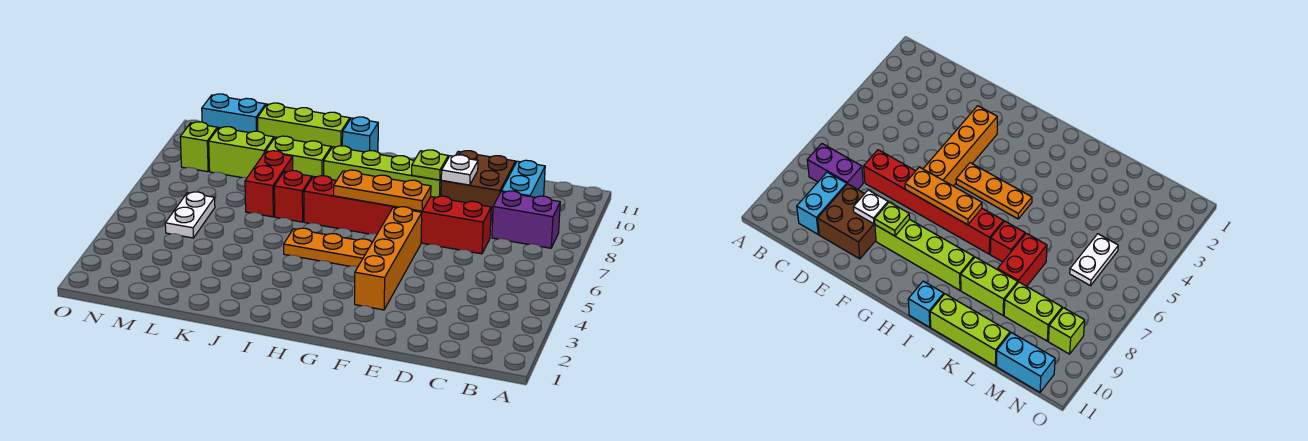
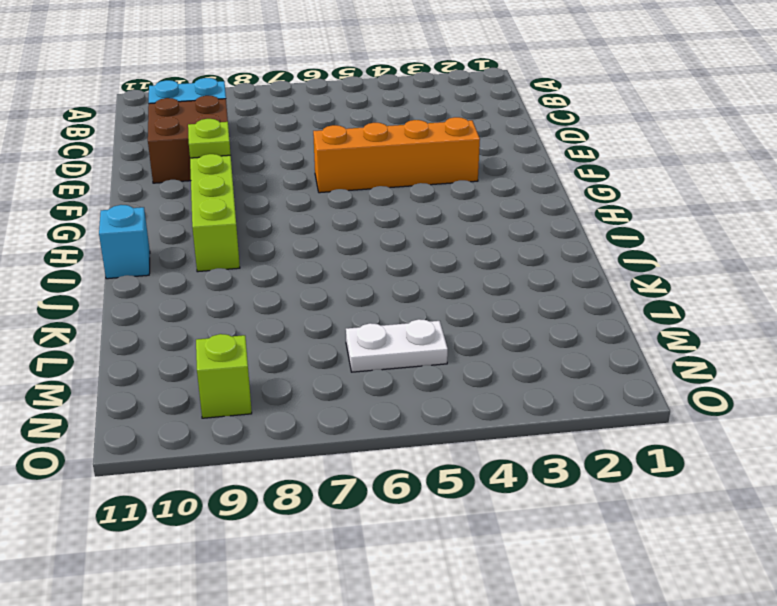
none -> purple brick B8:C8 level 1
none -> red brick D7:I7 level 1
none -> orange plate G5:I5 level 1

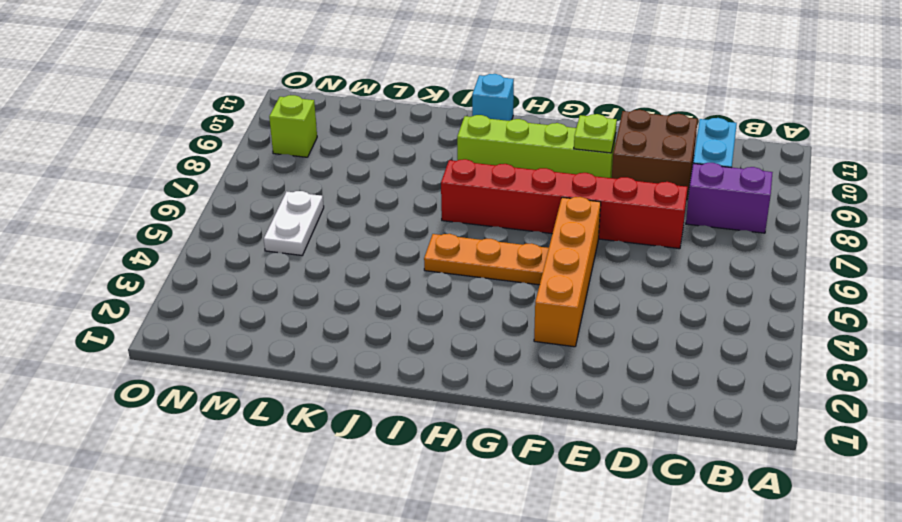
none -> red brick J7 level 1
none -> lime brick J9:K9 level 1
none -> lime brick J11:L11 level 1

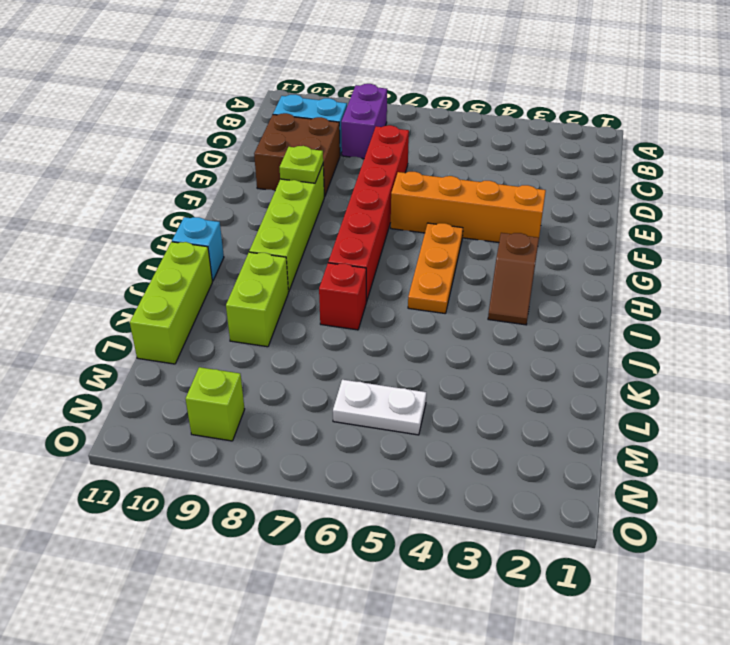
brown slope H3:I3 level 1 top H -> none
none -> red brick K7:K8 level 1
none -> lime brick L9:M9 level 1
none -> cyan brick M11:N11 level 1

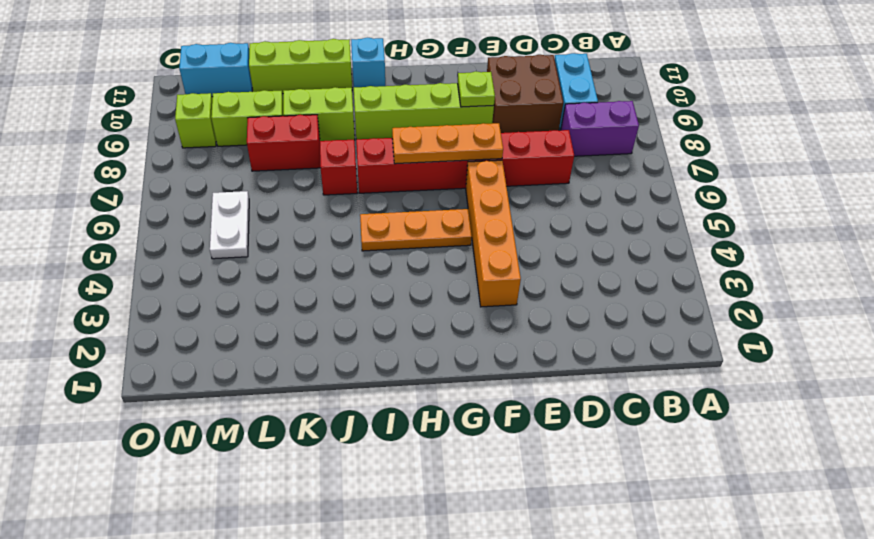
red brick K8:L8 level 1 -> red brick K7:K8 level 1
none -> white plate E9 level 2

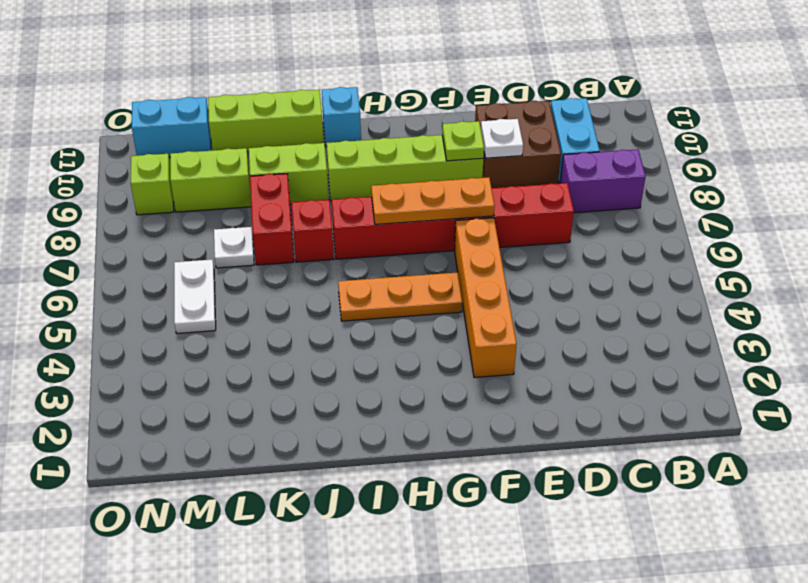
white plate L7 level 1 -> none

